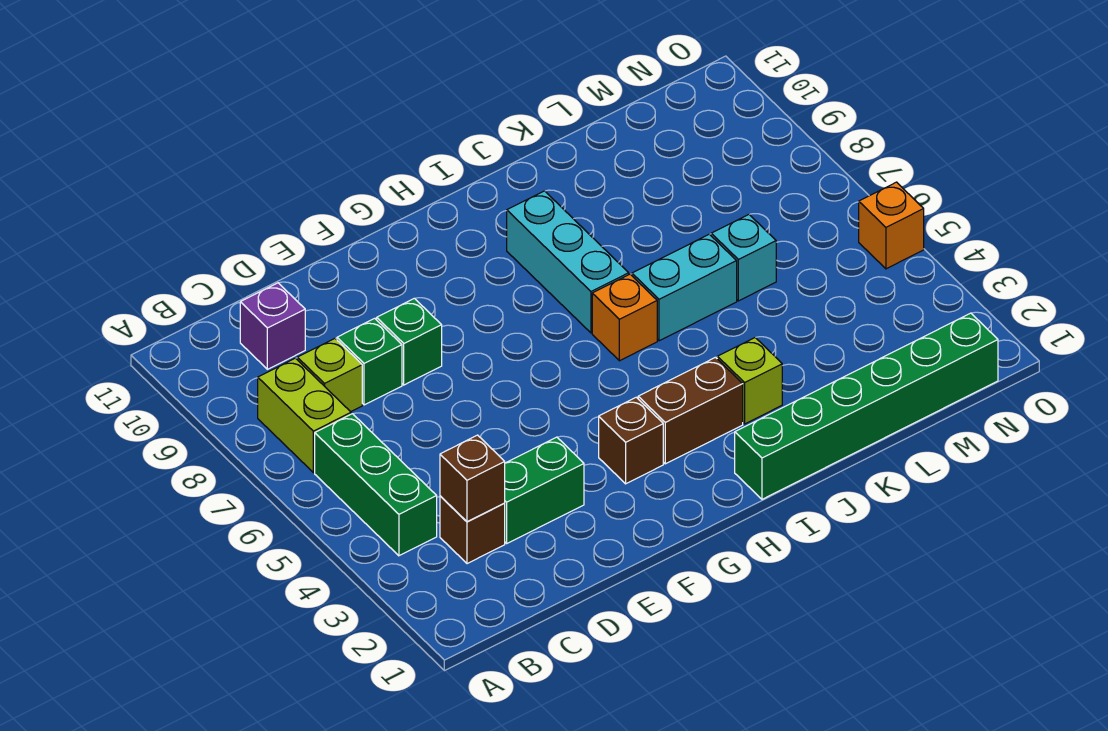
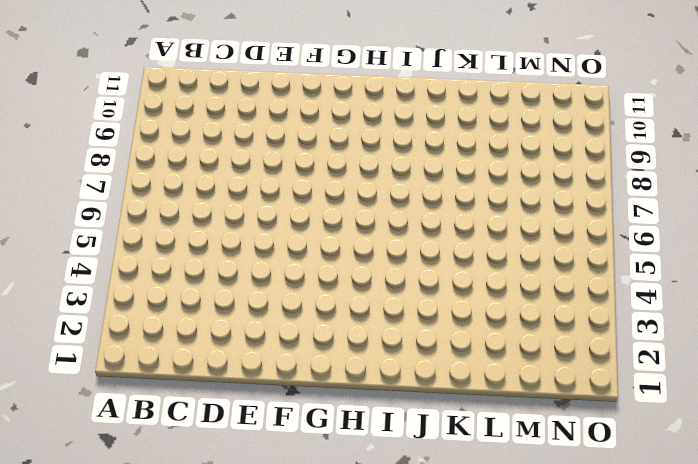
none -> green brick B4:B6 level 1
none -> lime brick B7:B8 level 1
none -> brown brick C3 level 1

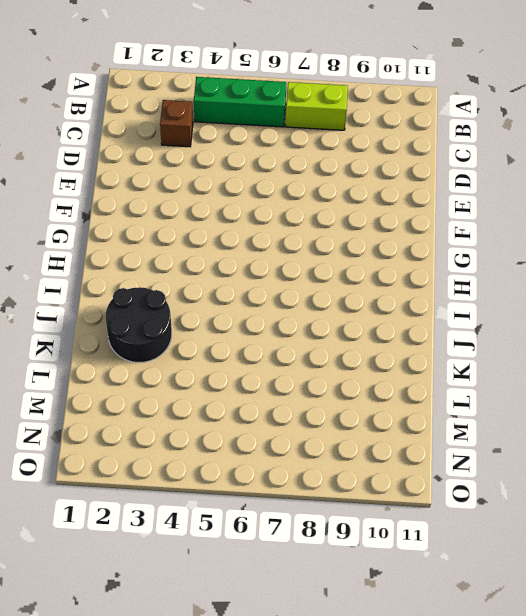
black round brick J2:K3 level 1 -> lime brick J3 level 1
none -> lime brick C8 level 1
none -> purple brick C10 level 1
none -> green brick D3:E3 level 1

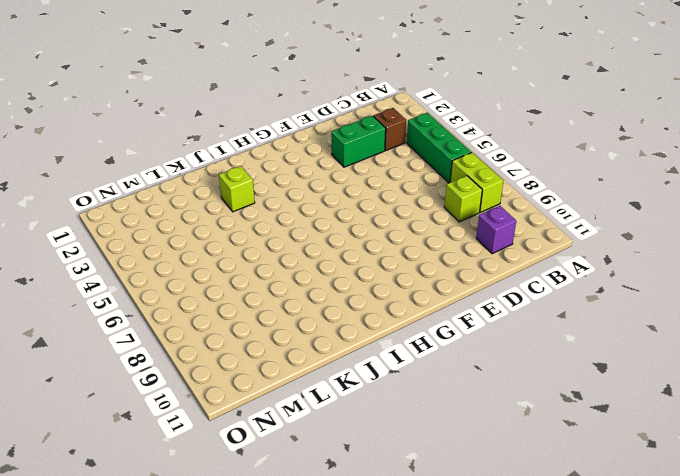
none -> green brick D8 level 1
none -> green brick E8 level 1
none -> brown brick G3 level 1

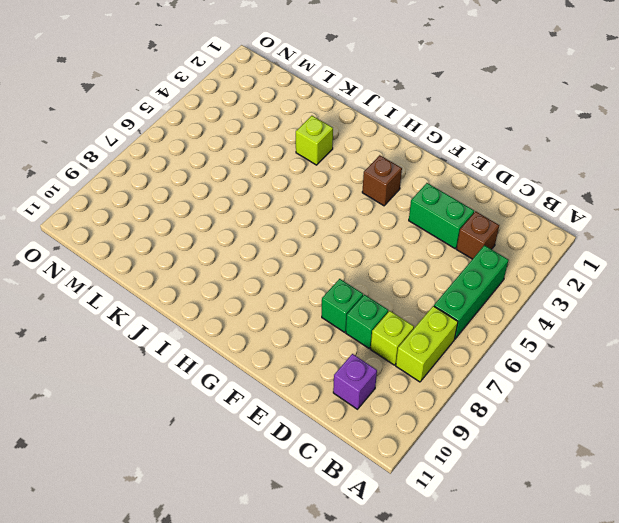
none -> brown brick H3:I3 level 1
none -> green brick I1:N1 level 1
none -> orange brick I6 level 1

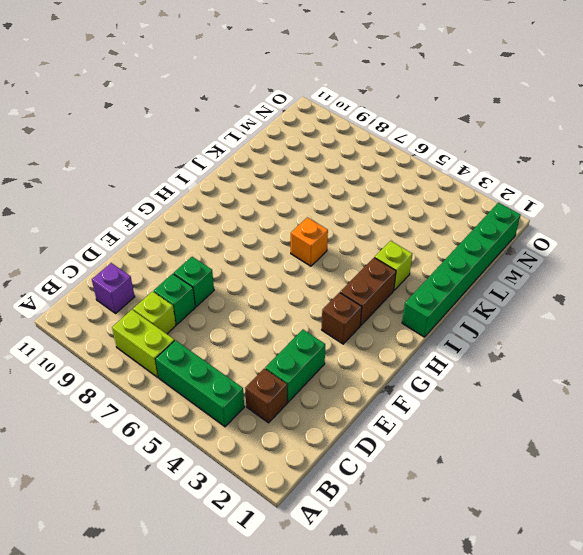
none -> cyan brick I7:I9 level 1
none -> cyan brick J6:K6 level 1
none -> cyan brick L6 level 1

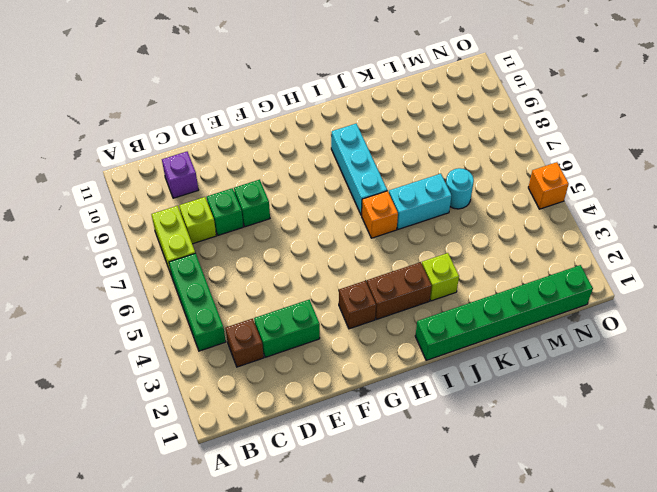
cyan round brick L6 level 1 -> cyan brick L6 level 1
none -> brown brick C3 level 2

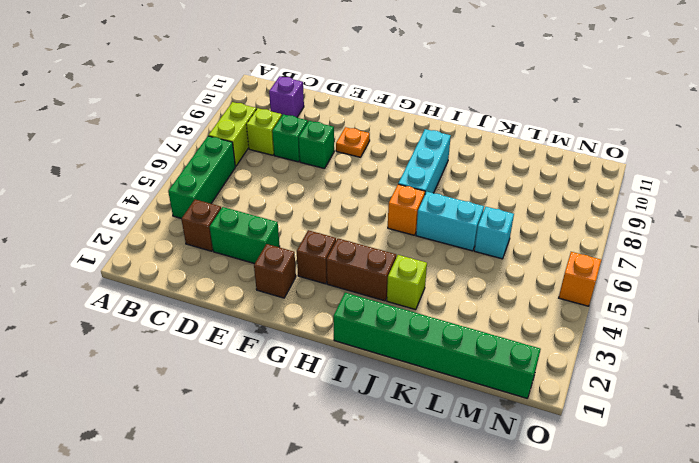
brown brick F2 level 1 -> brown brick C3 level 2
orange plate F9 level 1 -> none

